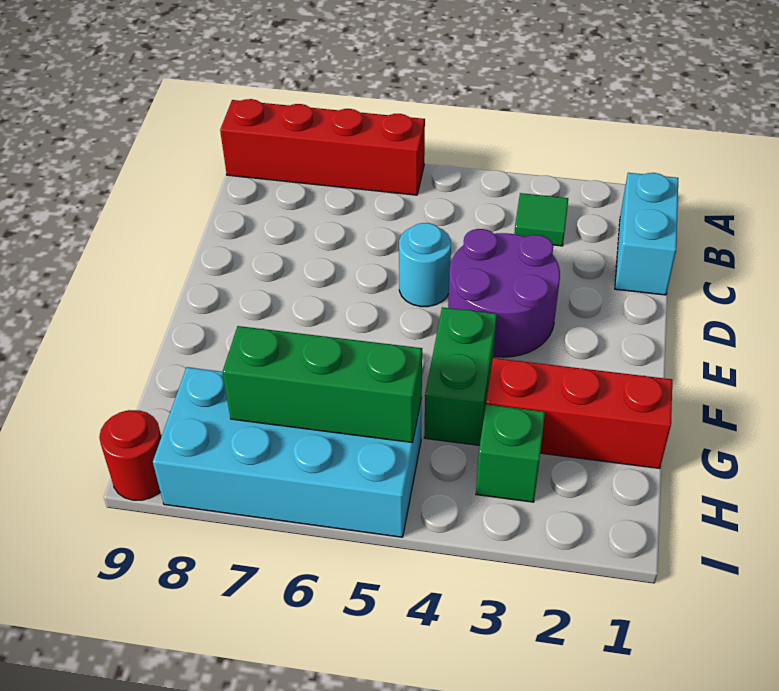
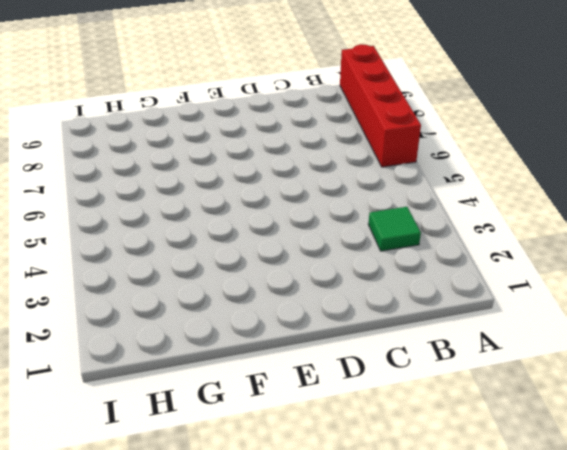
none -> cyan brick B1:C1 level 1
none -> purple round brick D3:E4 level 1

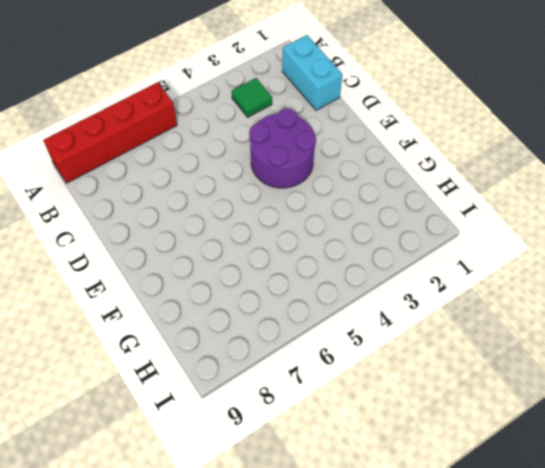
none -> cyan round brick D5 level 1
none -> green brick F4:G4 level 1

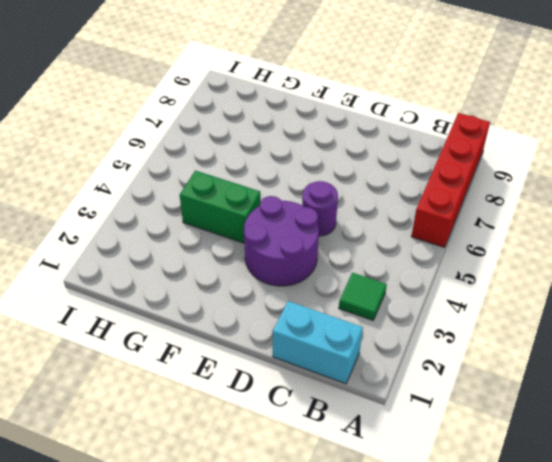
purple round brick D5 level 1 -> cyan round brick D5 level 1
none -> red brick G1:G3 level 1
none -> green brick H3 level 1

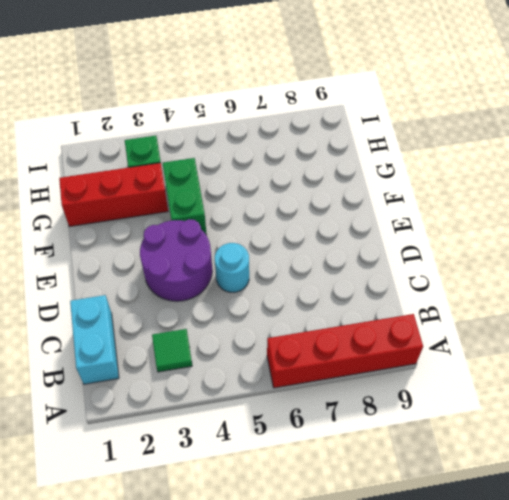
none -> cyan brick H5:I8 level 1
none -> red round brick I9 level 1

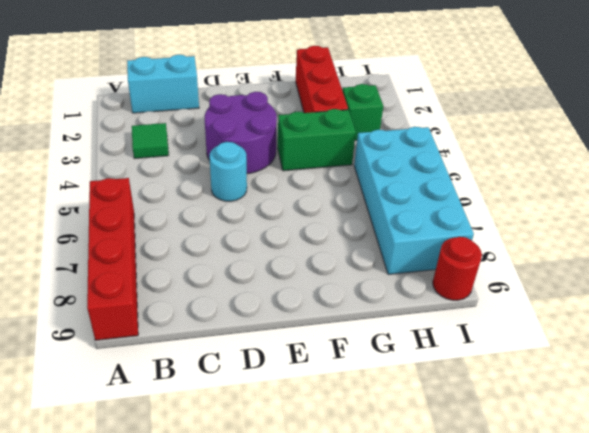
none -> green brick H5:H7 level 2

